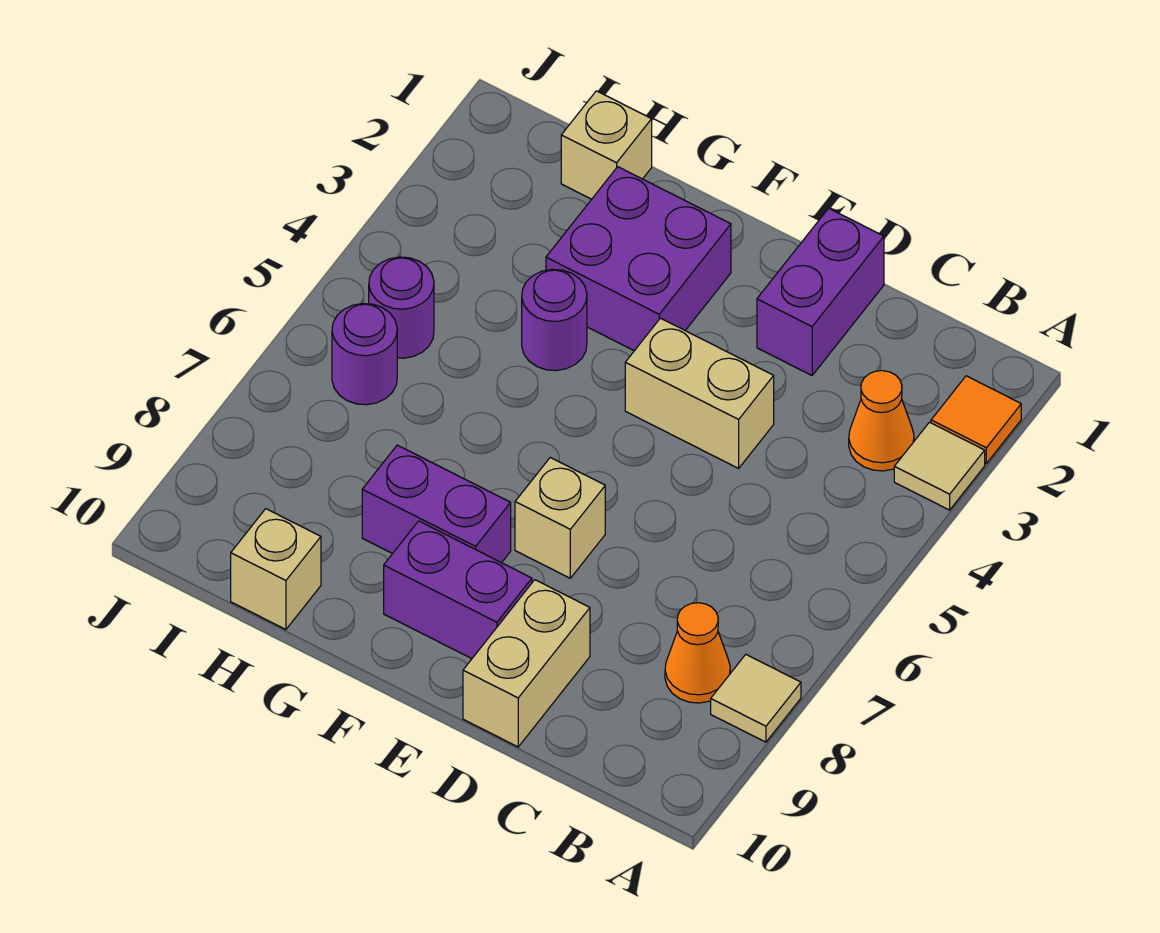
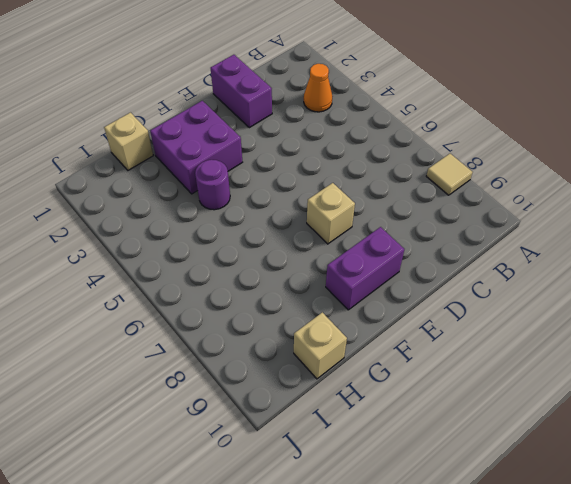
none -> orange tile A2 level 1
none -> tan tile A3 level 1
none -> orange cone B8 level 1

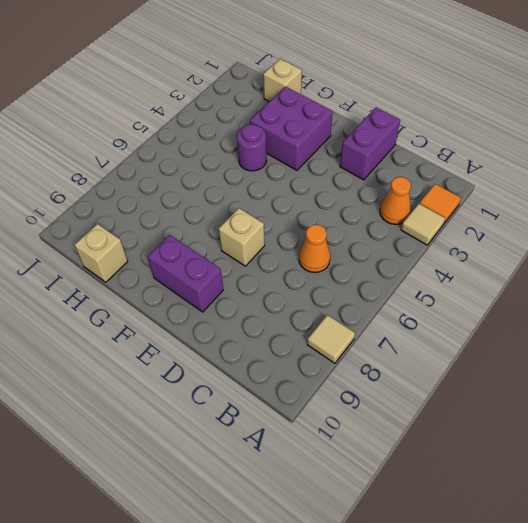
orange cone C6 level 1 -> orange cone B8 level 1
none -> tan brick D4:E4 level 1
none -> tan brick D9:D10 level 1
none -> purple brick F8:G8 level 1

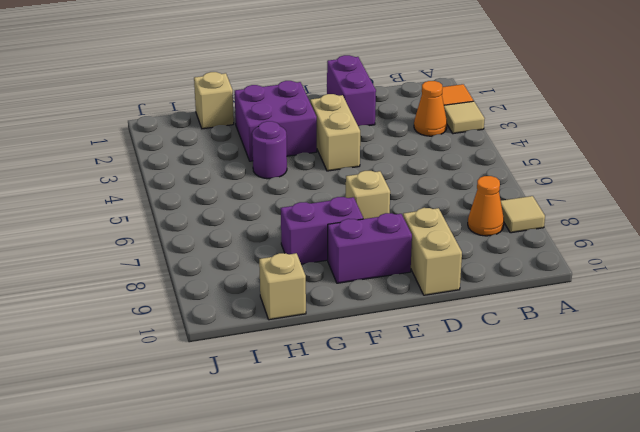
tan brick E3:E4 level 1 -> tan brick D4:E4 level 1
none -> purple round brick I5 level 1
none -> purple round brick I6 level 1

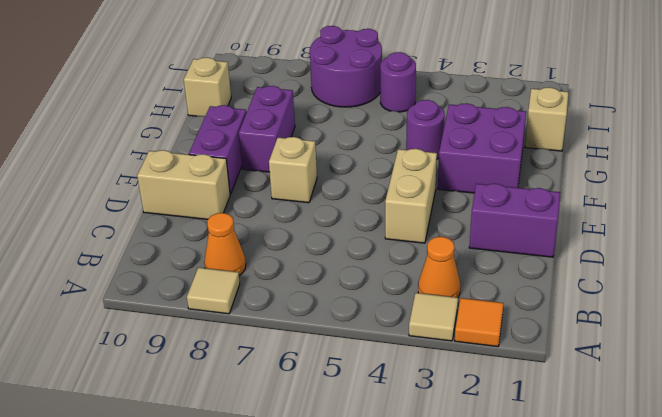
purple round brick I6:J7 level 1 -> purple round brick I6 level 1

